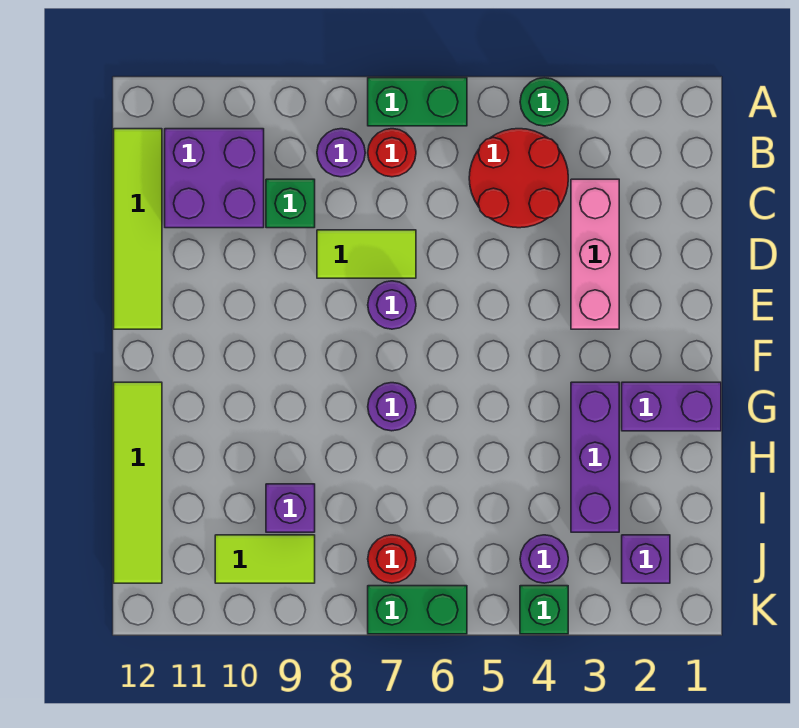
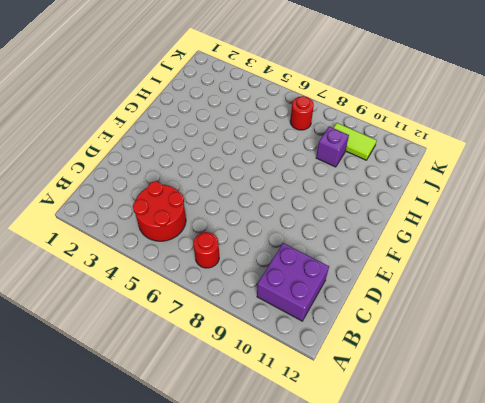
none -> green round brick A4 level 1
none -> green brick A6:A7 level 1
none -> purple round brick B8 level 1

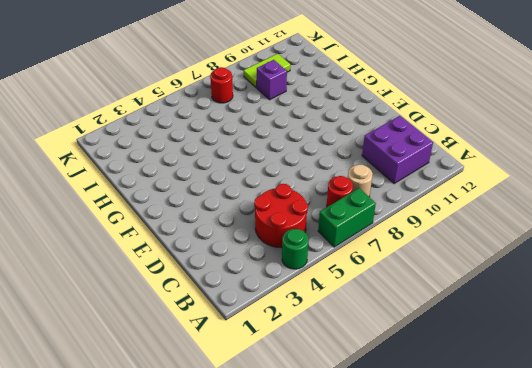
tan round brick B8 level 1 -> purple round brick B8 level 1
none -> lime tile B12:E12 level 1
none -> pink brick C3:E3 level 1
none -> green brick C9 level 1

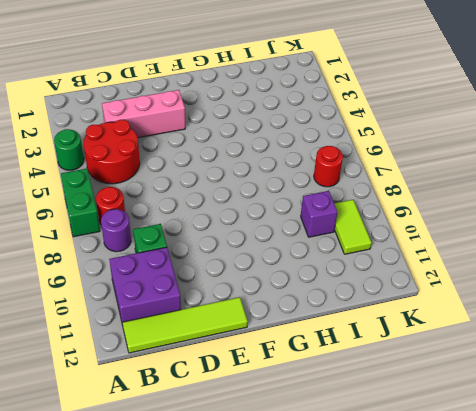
none -> lime tile D7:D8 level 1
none -> purple round brick E7 level 1
none -> purple brick G1:G2 level 1

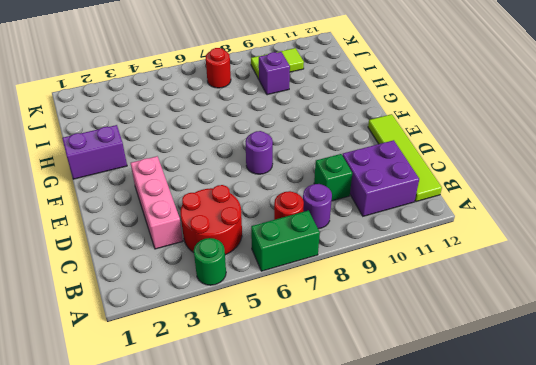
none -> lime tile D7:D8 level 1
none -> purple brick G3:I3 level 1
none -> purple round brick G7 level 1

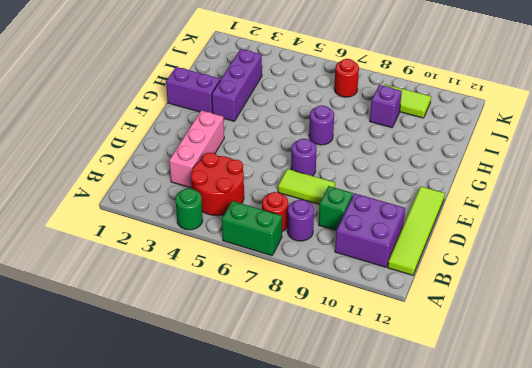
none -> lime tile G12:J12 level 1
none -> purple brick J2 level 1
none -> purple round brick J4 level 1

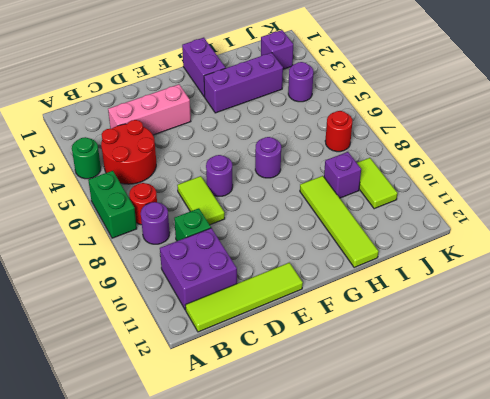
lime tile H9:H12 level 1 -> lime tile G12:J12 level 1
none -> green brick K4 level 1
none -> green brick K6:K7 level 1

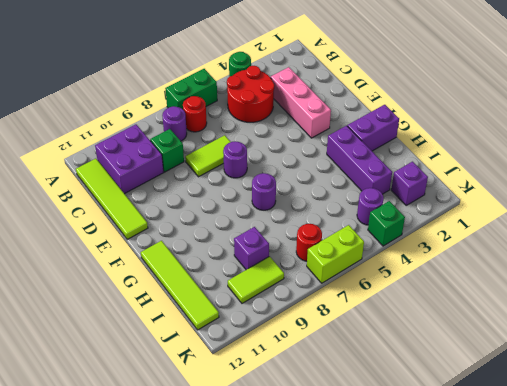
lime brick K6:K7 level 1 -> green brick K6:K7 level 1

